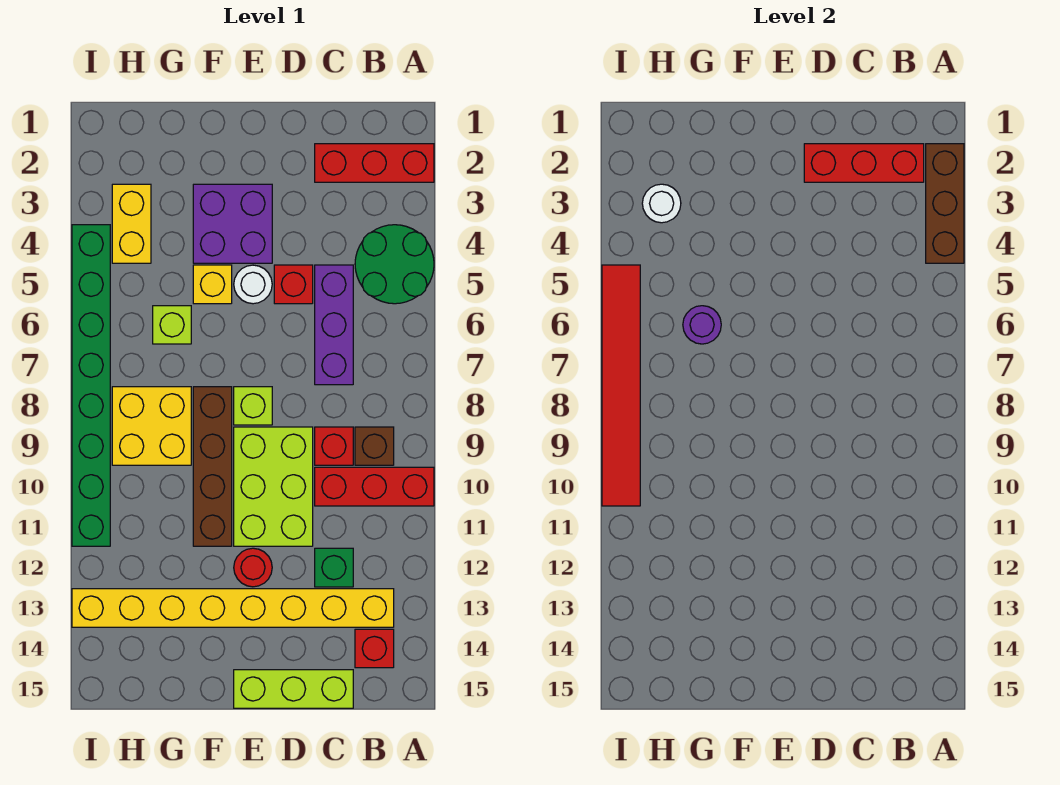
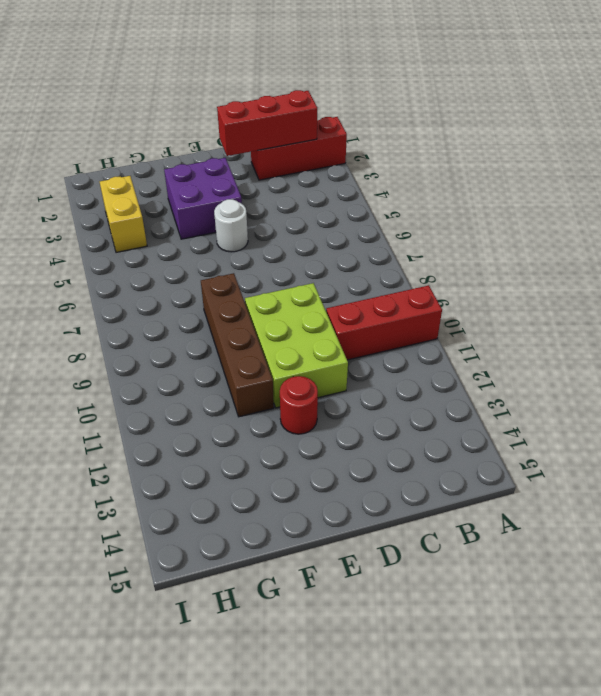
none -> green round brick A4:B5 level 1
none -> brown brick B9 level 1
none -> yellow brick B13:I13 level 1

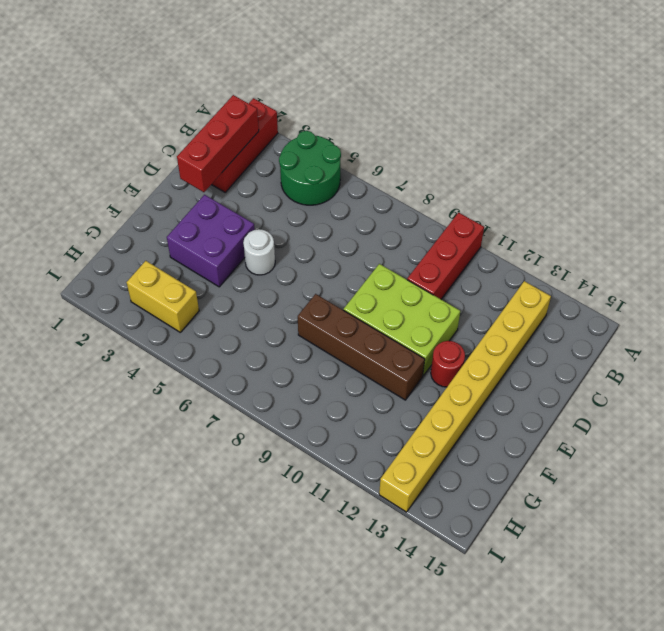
none -> brown brick B9 level 1
none -> red brick B14 level 1
none -> purple brick C5:C7 level 1

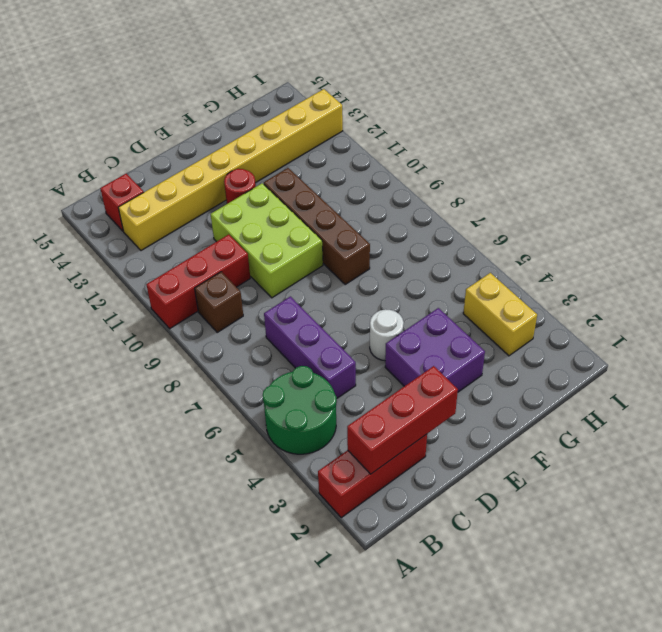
none -> red brick C9 level 1
none -> green brick C12 level 1
none -> lime brick C15:E15 level 1

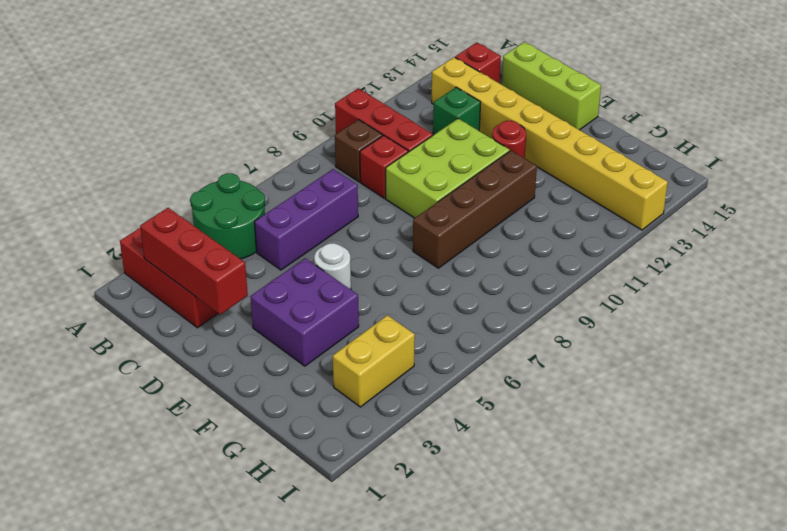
none -> red brick D5 level 1
none -> lime brick E8 level 1
none -> yellow brick F5 level 1

